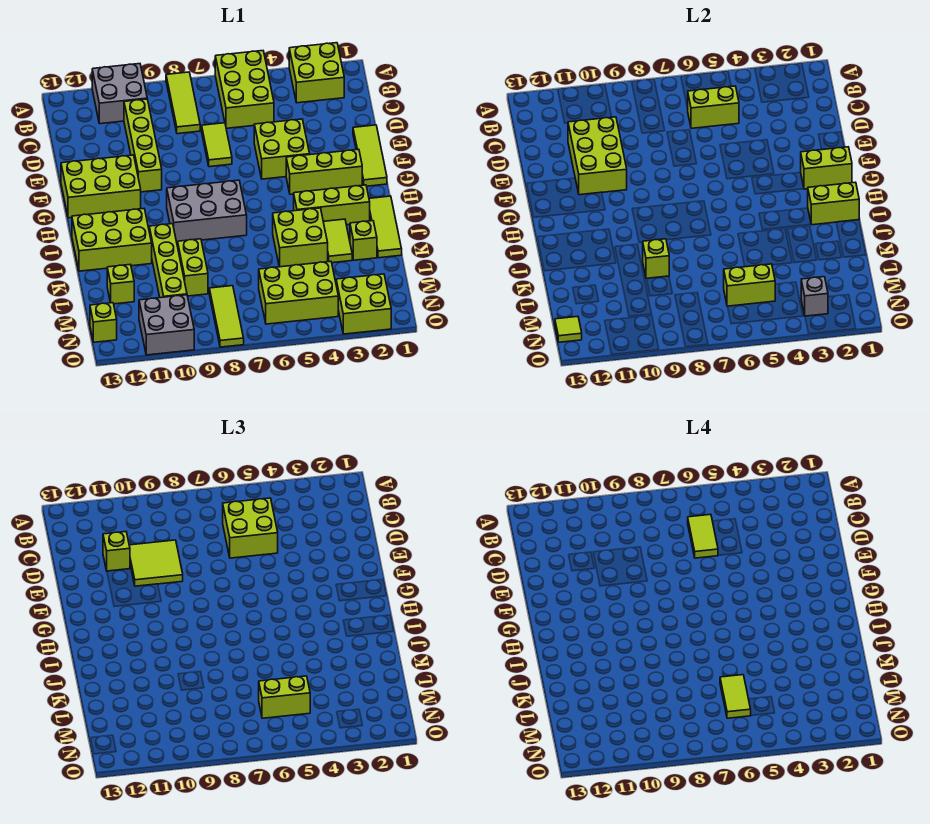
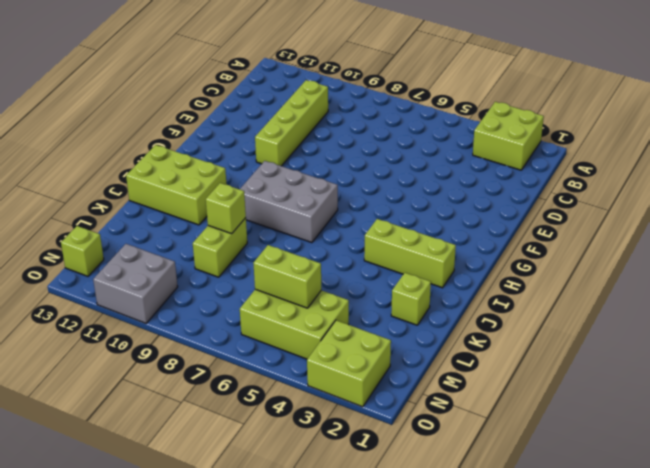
none -> lime brick A5:C6 level 1
none -> lime tile A8:C8 level 1
none -> grey brick A10:B11 level 1
none -> lime tile D7:E7 level 1

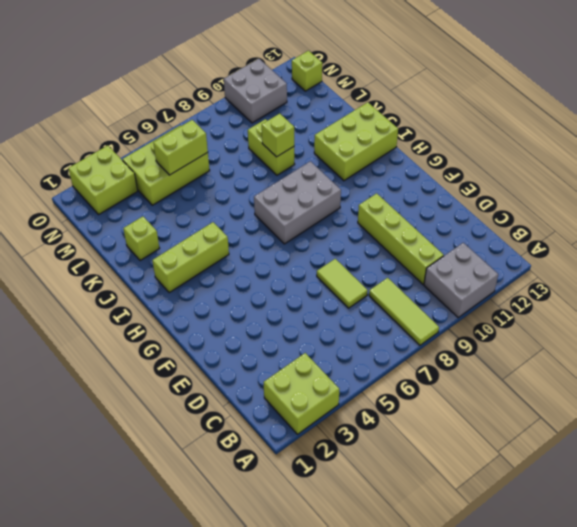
none -> lime brick A5:C6 level 1
none -> lime tile E1:G1 level 1
none -> lime brick E4:F5 level 1
none -> lime brick F11:G13 level 1

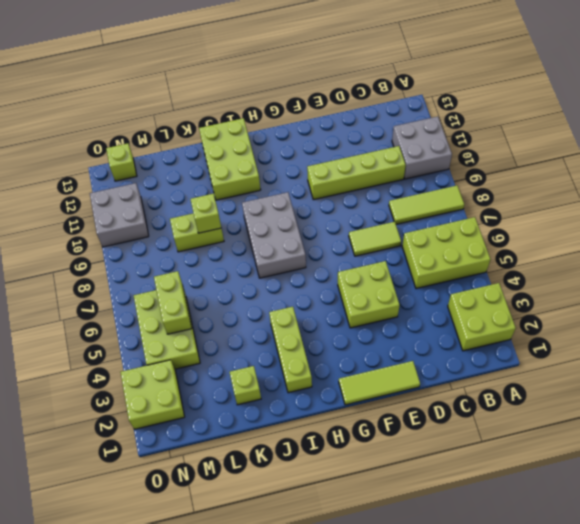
none -> lime brick F11:G13 level 1
none -> lime brick G2:G4 level 1
none -> lime tile I1:K1 level 1
none -> lime tile J3:K3 level 1

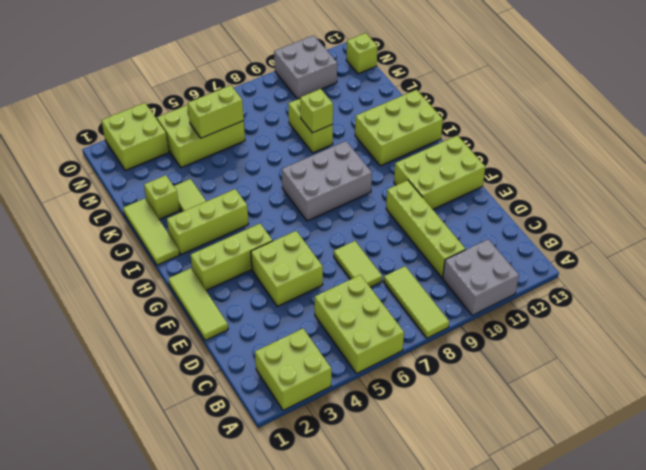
none -> lime brick J4:K5 level 1
none -> lime brick J10:M10 level 1
none -> lime brick L12 level 1
none -> lime tile M8:O8 level 1

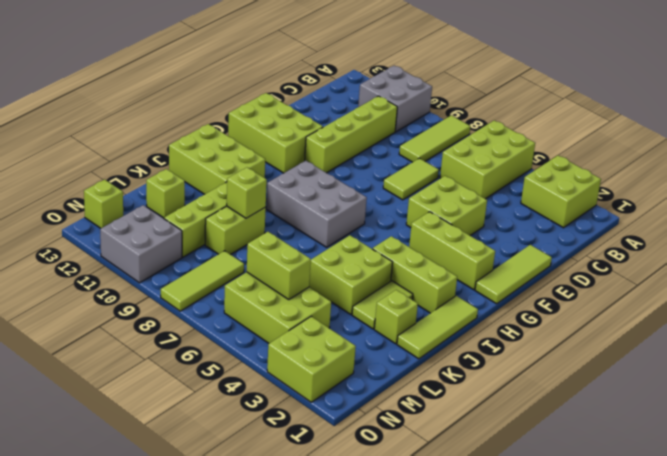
none -> lime brick C5:C6 level 2
none -> lime brick D10:F11 level 2
none -> lime brick G1:G2 level 2
none -> lime brick I1:I2 level 2

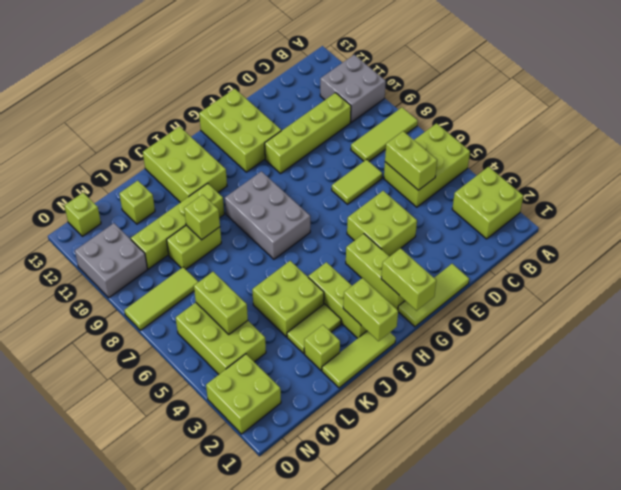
none -> lime brick D10:F11 level 2
none -> grey brick N3 level 2
none -> lime tile N13 level 2
none -> lime brick C5:D6 level 3

